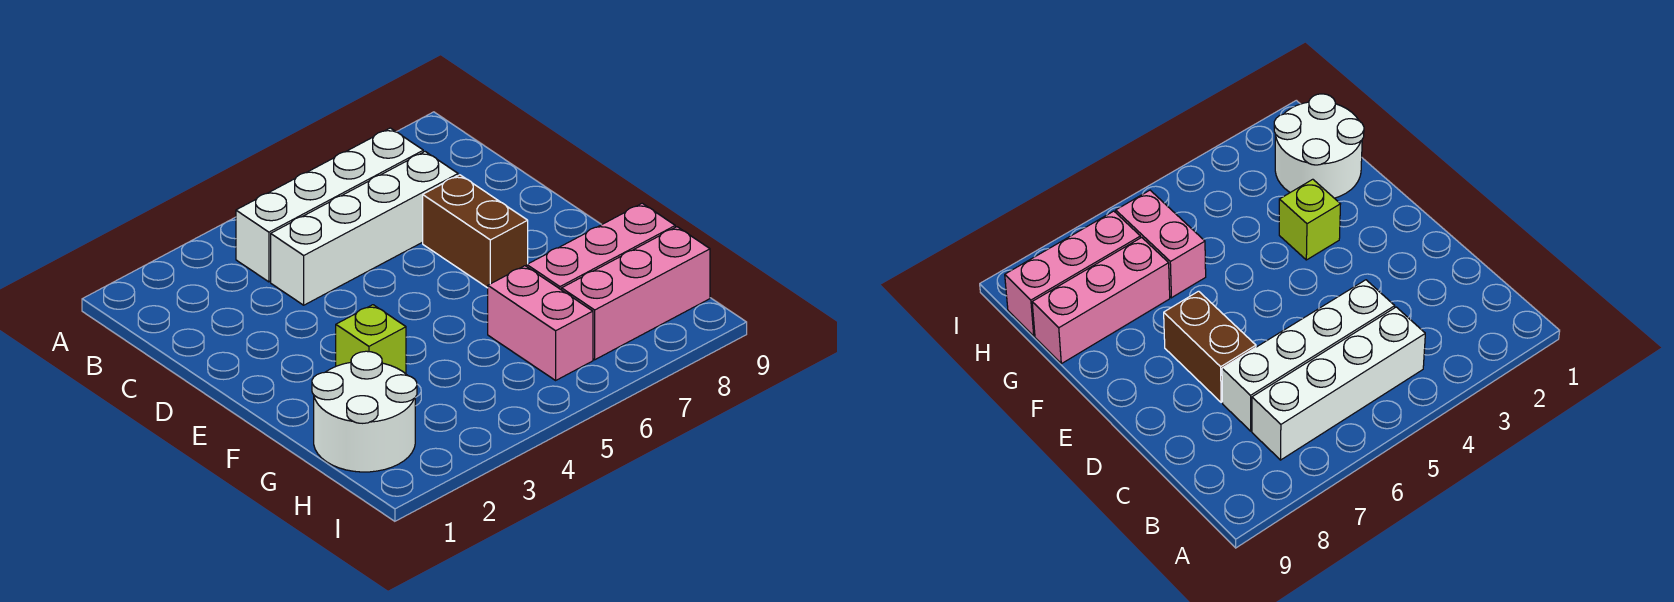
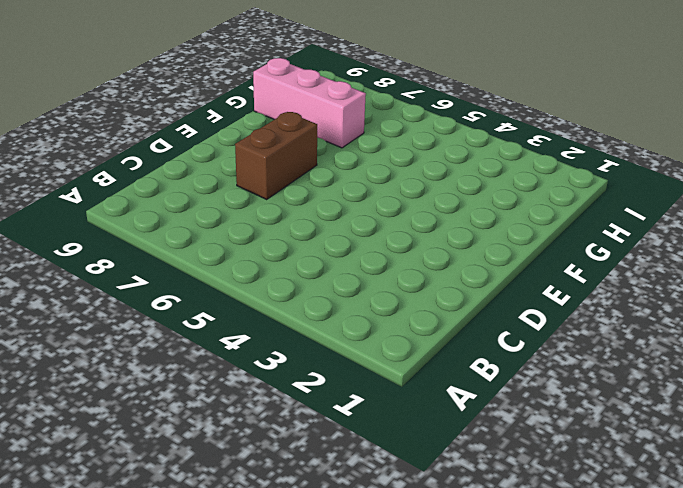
none -> white brick B4:B7 level 1
none -> white brick C4:C7 level 1

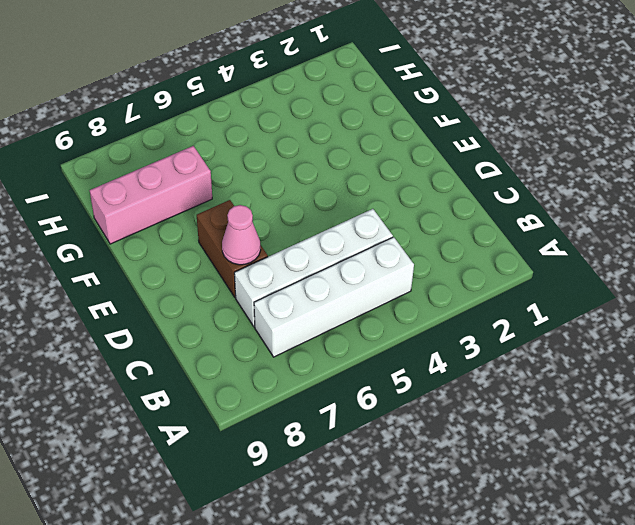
pink cone D7 level 2 -> none
none -> lime brick F3 level 1
none -> white round brick G1:H2 level 1

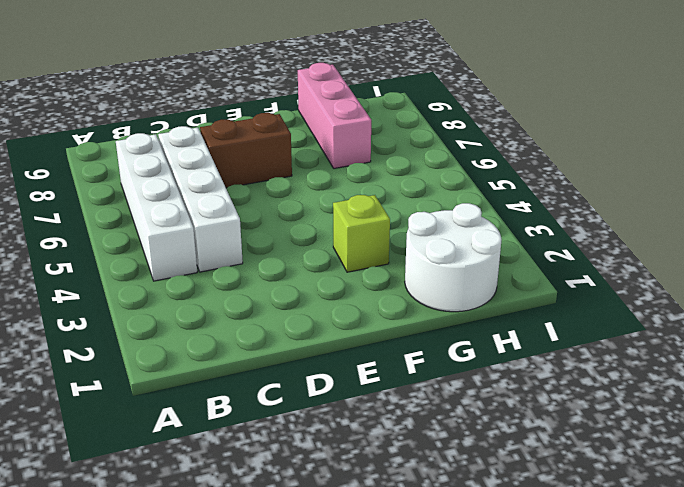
none -> pink brick G6:H6 level 1
none -> pink brick H7:H9 level 1

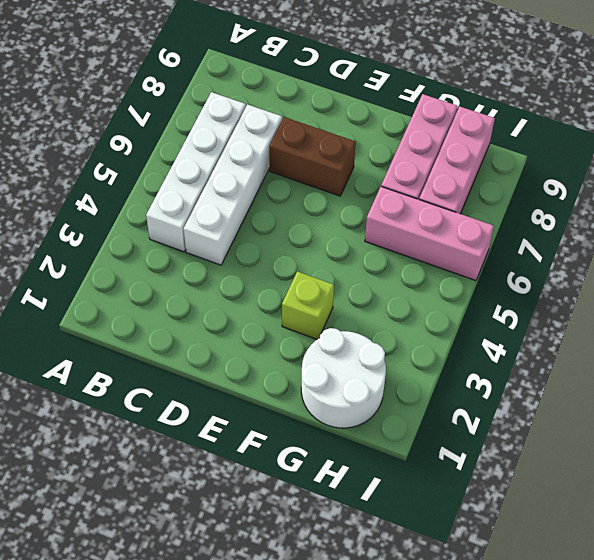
pink brick G6:I6 level 1 -> pink brick G6:H6 level 1

